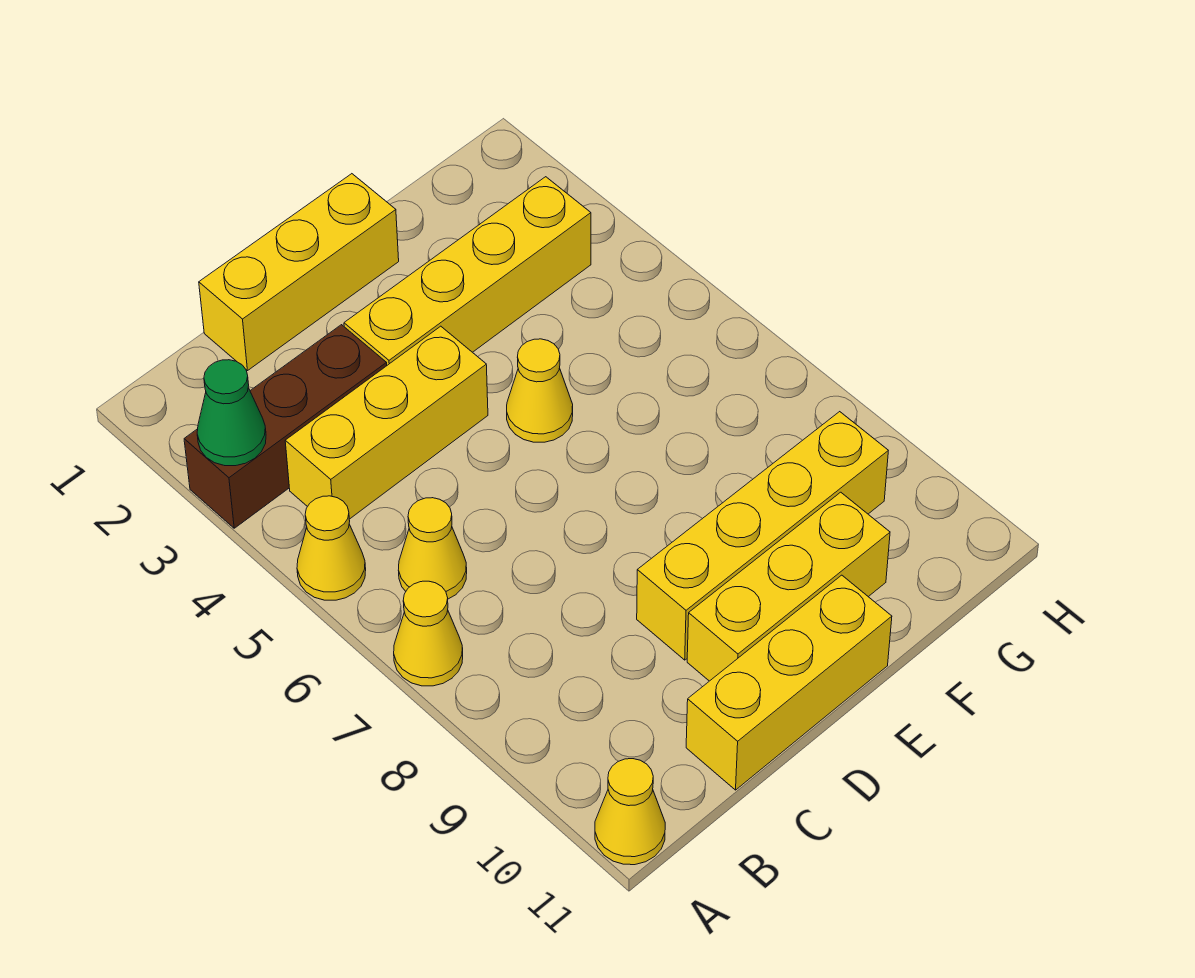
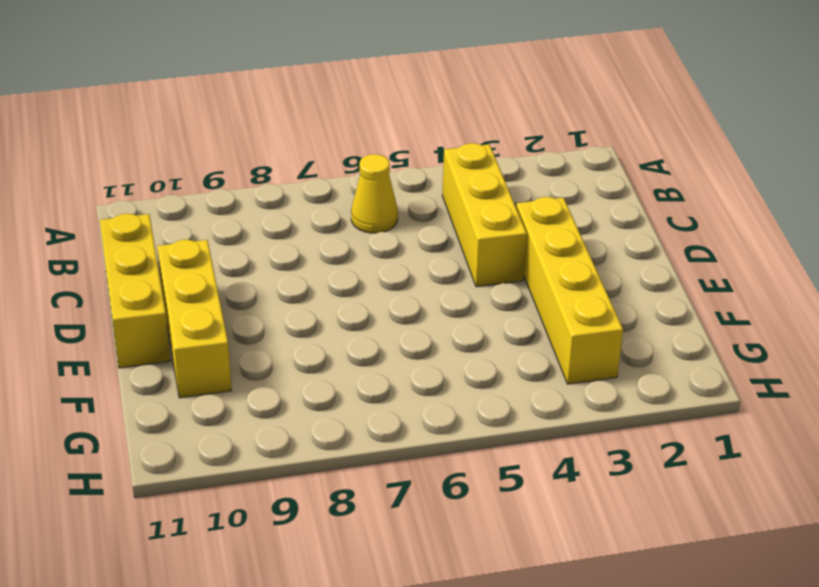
none -> brown brick A3:C3 level 1
none -> yellow cone A5 level 1
none -> yellow cone A7 level 1

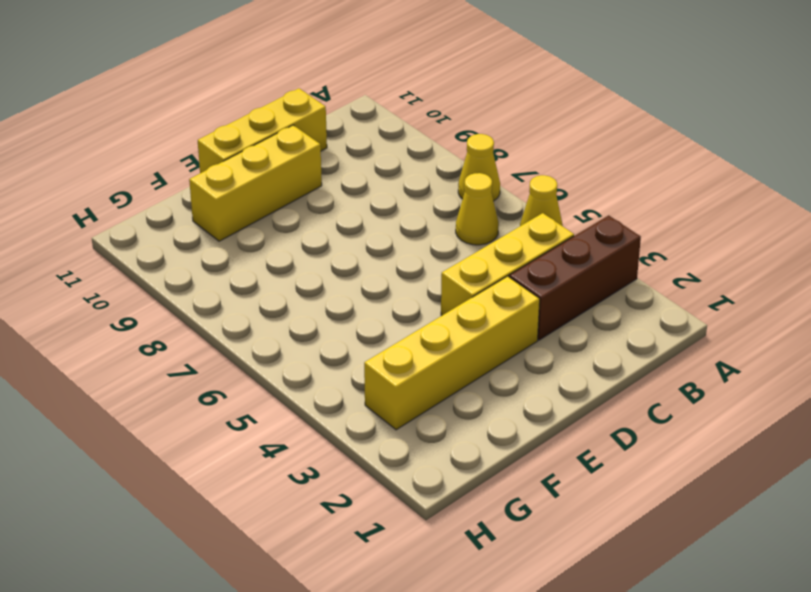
none -> yellow cone A11 level 1
none -> yellow brick C1:E1 level 1
none -> yellow brick D9:G9 level 1

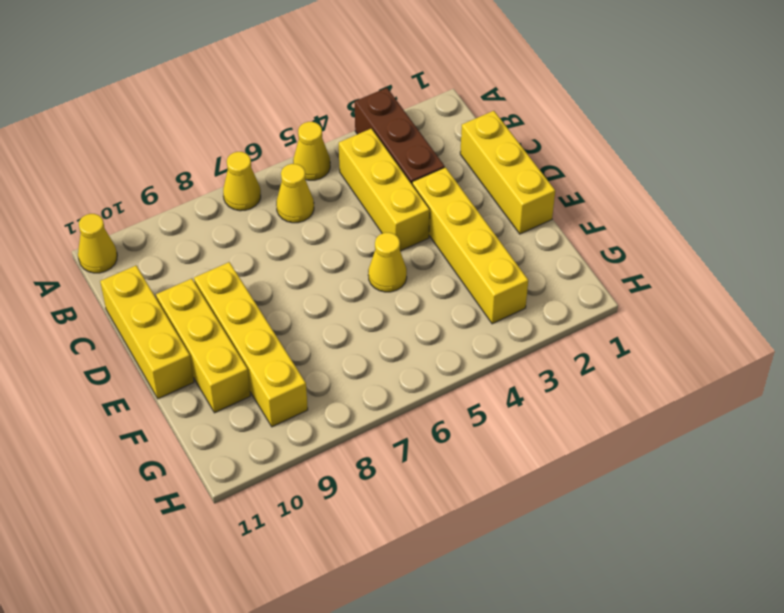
none -> green cone A3 level 2

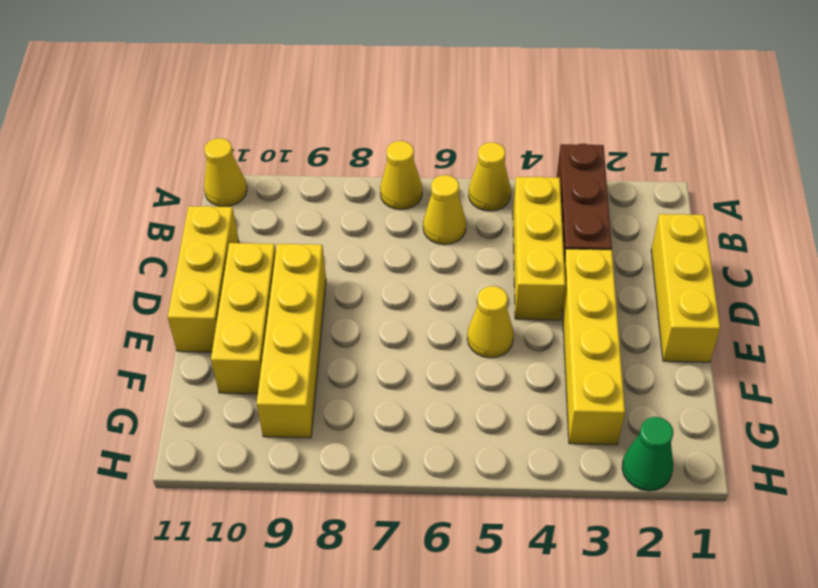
green cone H2 level 1 -> green cone A3 level 2

